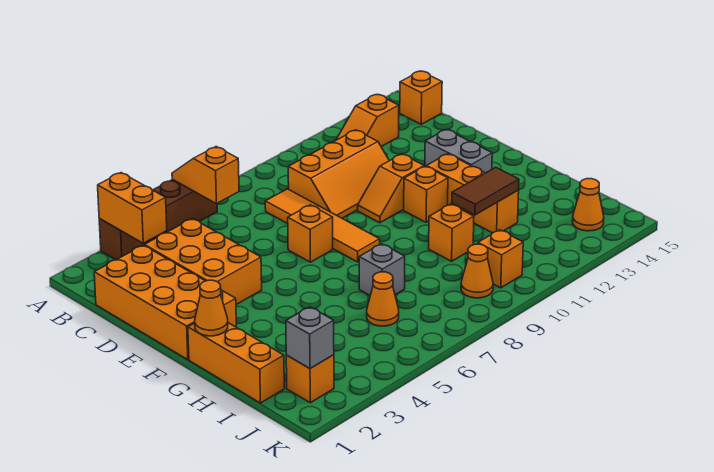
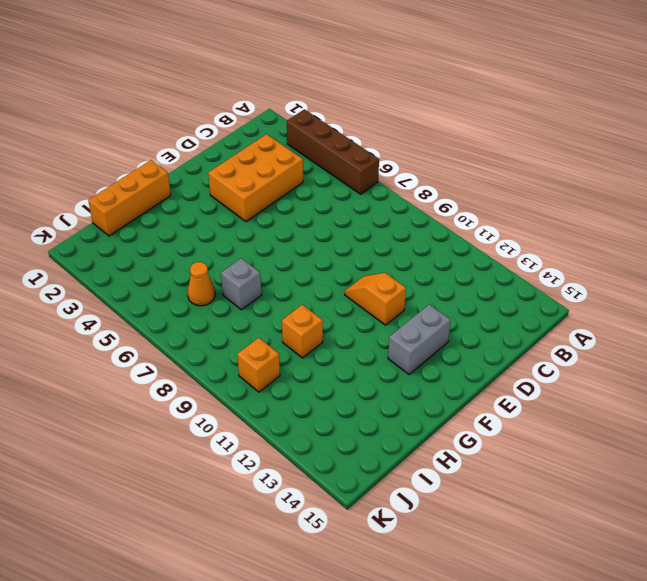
none -> orange slope B12:B13 level 1 top 13
none -> orange brick B15 level 1
none -> orange brick C1:F2 level 1

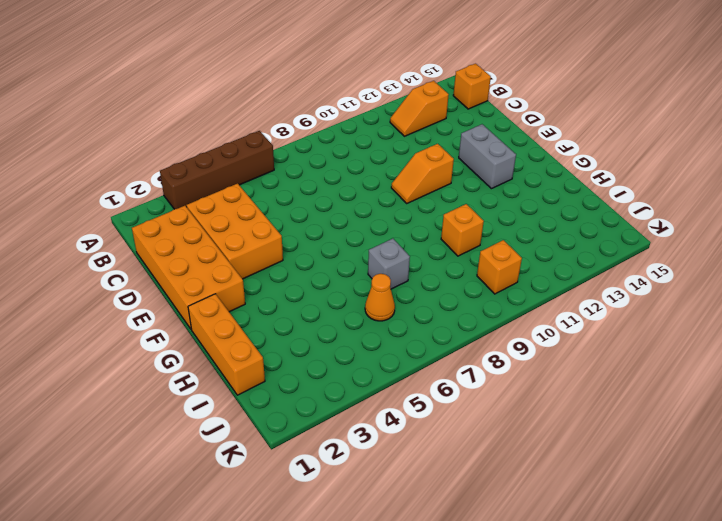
none -> orange tile C8:F8 level 1
none -> orange slope C9:D11 level 1 top C
none -> orange brick E7 level 1

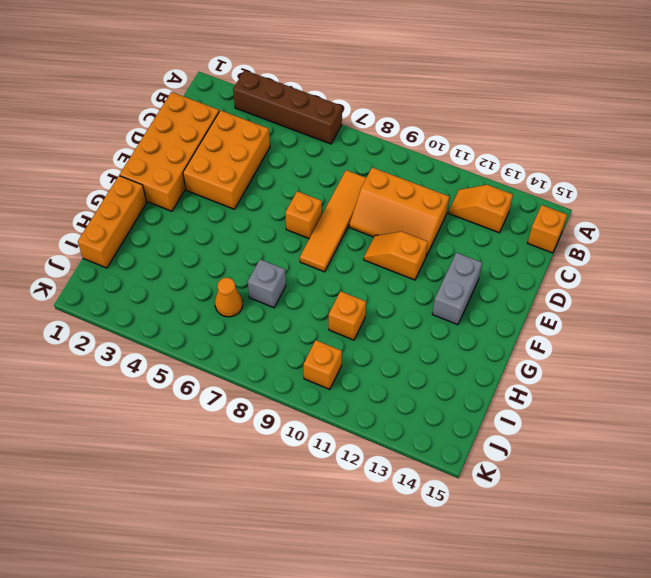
none -> orange brick F11 level 1
none -> orange brick F12:H12 level 1
none -> orange brick J2 level 1

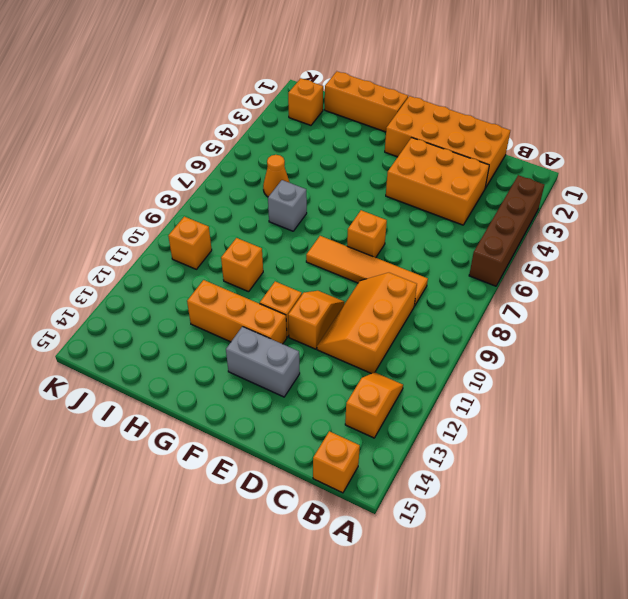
none -> orange cone J9 level 1
none -> orange cone J14 level 1
none -> orange brick A3:B3 level 2

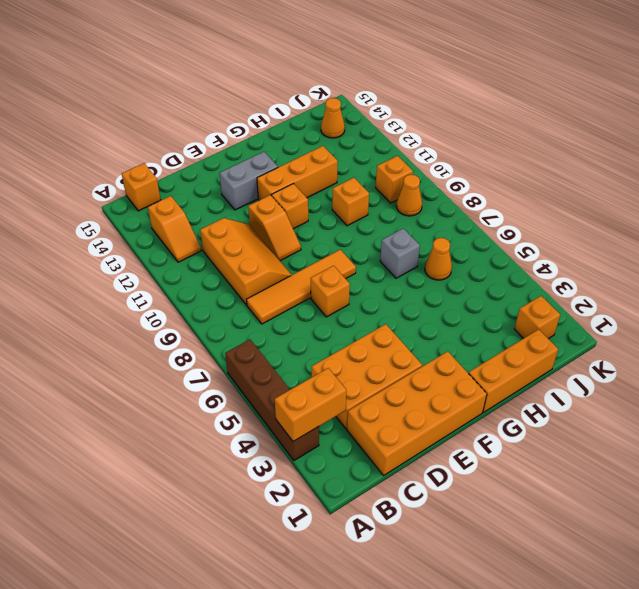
none -> orange slope A6:B6 level 2 top B
none -> orange cone G1 level 2
none -> brown tile H11:H12 level 2

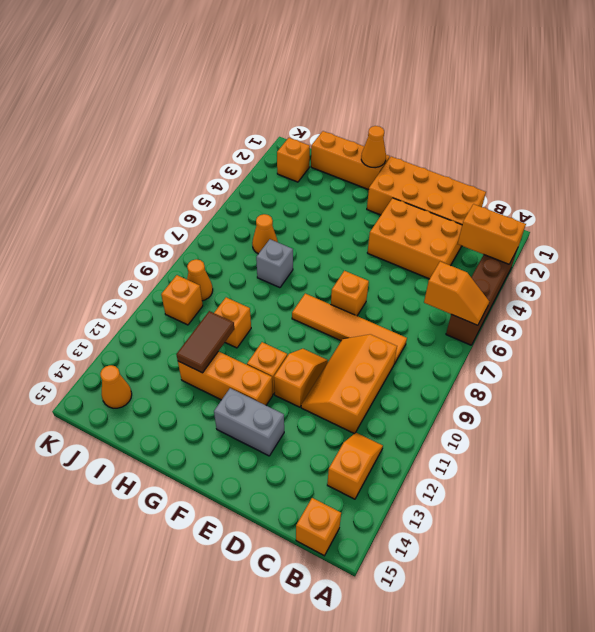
none -> grey brick J2 level 2

